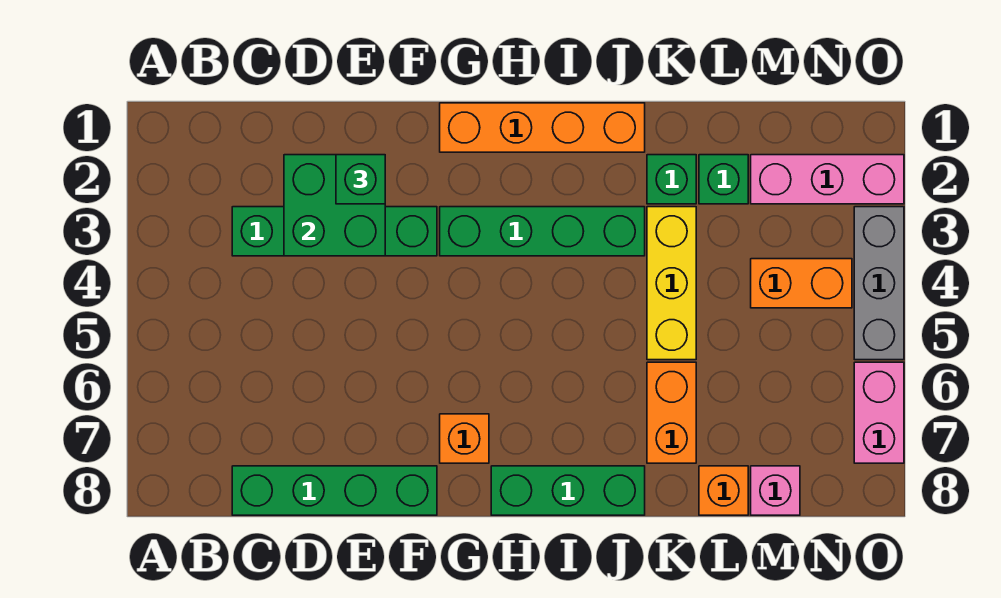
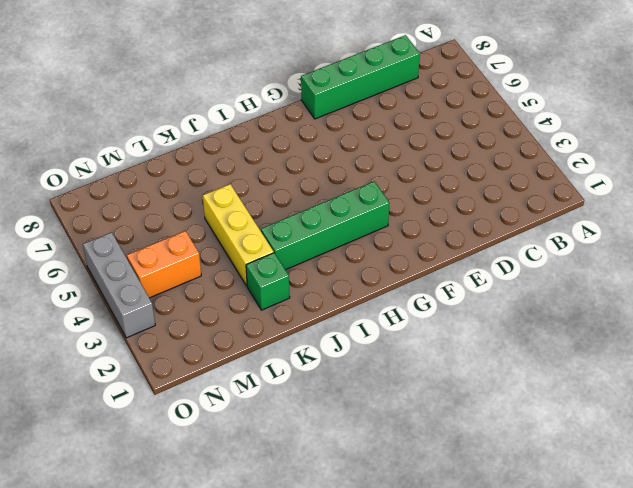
none -> green brick C3:F3 level 1
none -> orange brick G1:J1 level 1
none -> orange brick G7 level 1

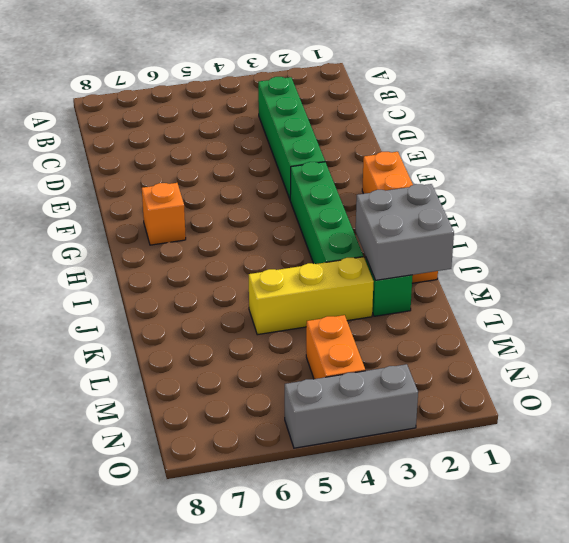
grey brick J1:K2 level 2 -> none
none -> green brick C8:F8 level 1
none -> green brick H8:J8 level 1
none -> orange brick K6:K7 level 1

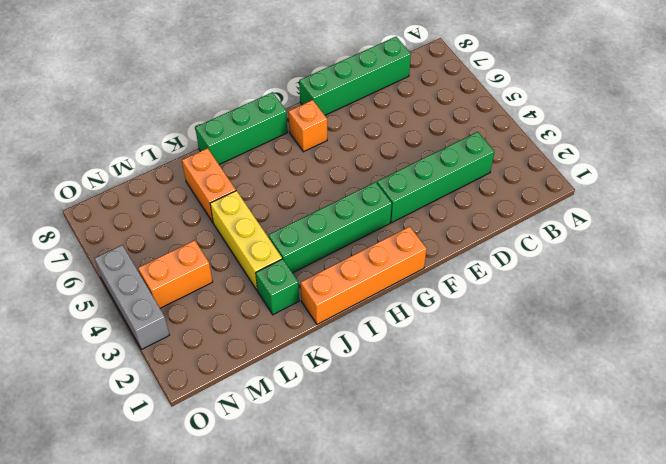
none -> green brick L2 level 1
none -> orange brick L8 level 1
none -> pink brick M2:O2 level 1

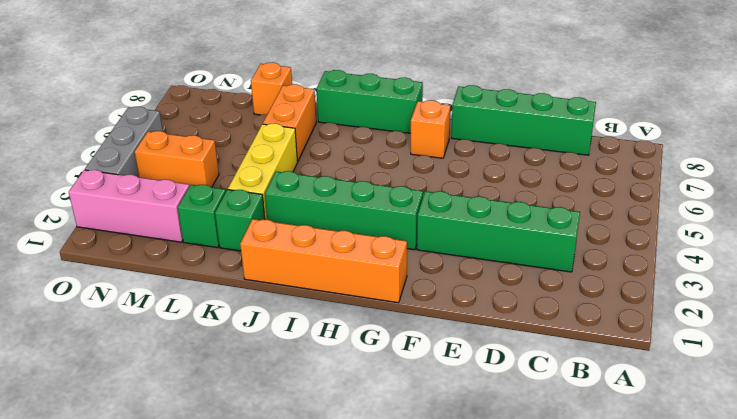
none -> pink brick M8 level 1
none -> pink brick O6:O7 level 1
none -> green brick D2:E3 level 2

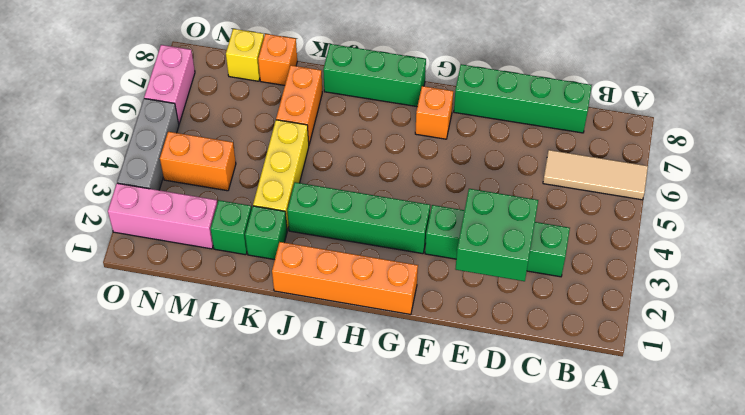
tan tile A6:C6 level 1 -> none
yellow brick M8 level 1 -> pink brick M8 level 1
none -> green brick E2 level 3

